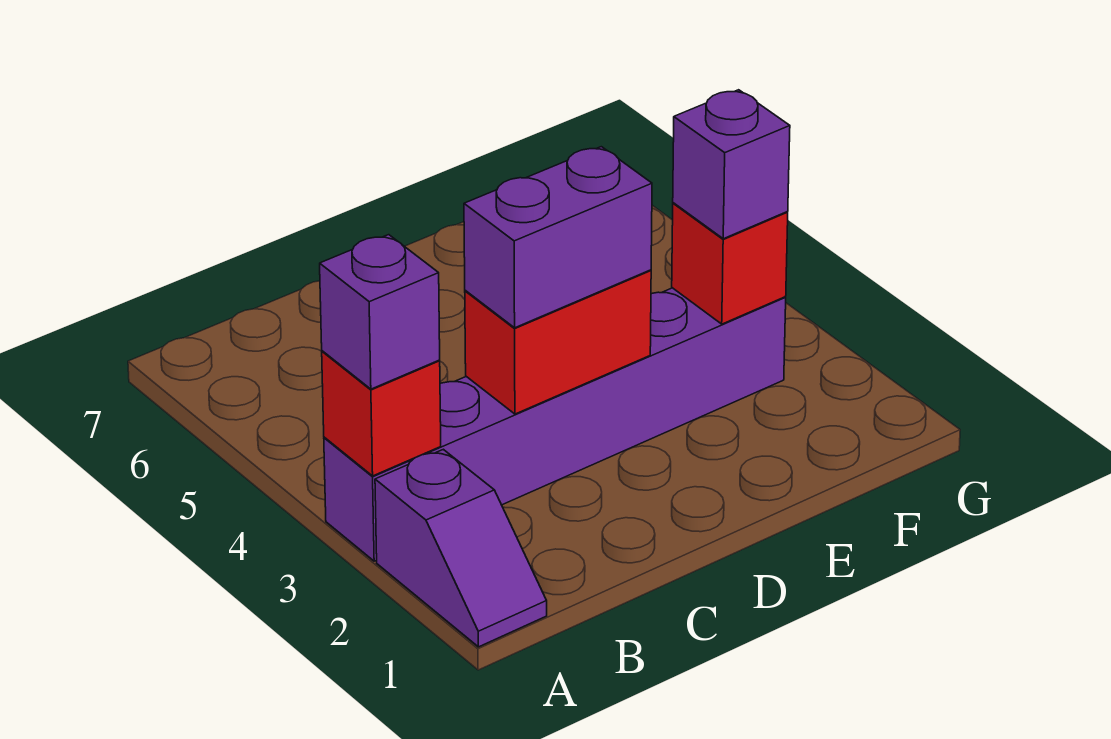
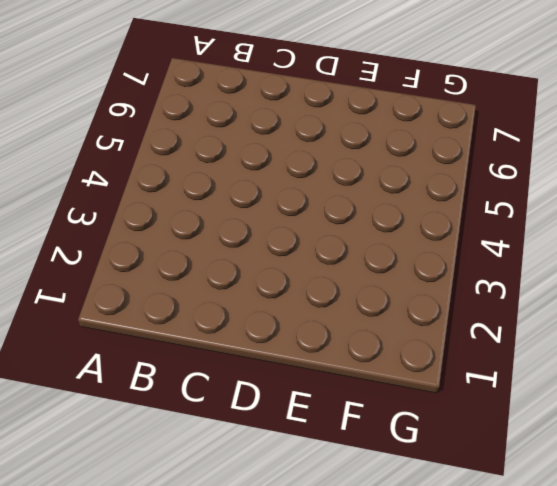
none -> purple slope A1:A2 level 1 top 2
none -> purple brick A3:F3 level 1

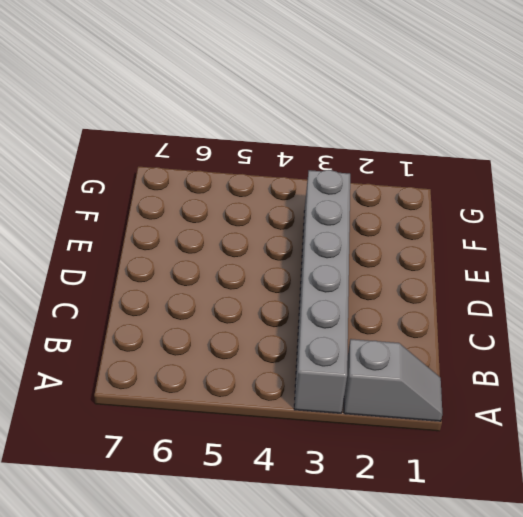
grey slope A1:A2 level 1 top 2 -> purple slope A1:A2 level 1 top 2
grey brick A3:F3 level 1 -> purple brick A3:F3 level 1
none -> red brick A3 level 2
none -> red brick C3:D3 level 2

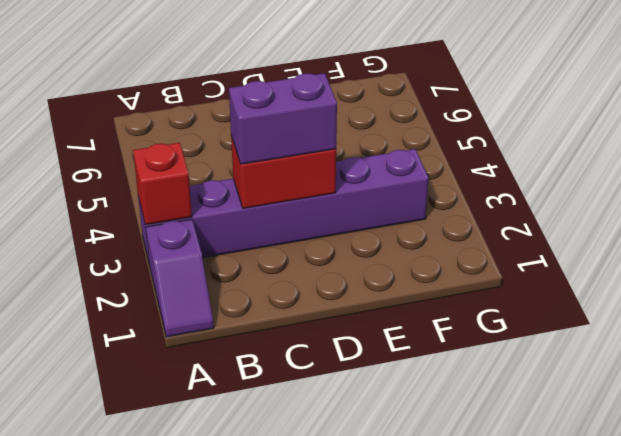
none -> red brick F3 level 2
none -> purple brick A3 level 3

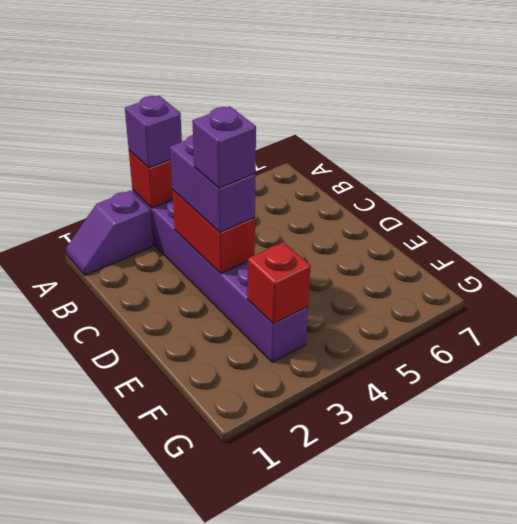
purple brick D3 level 4 -> purple brick F3 level 3

